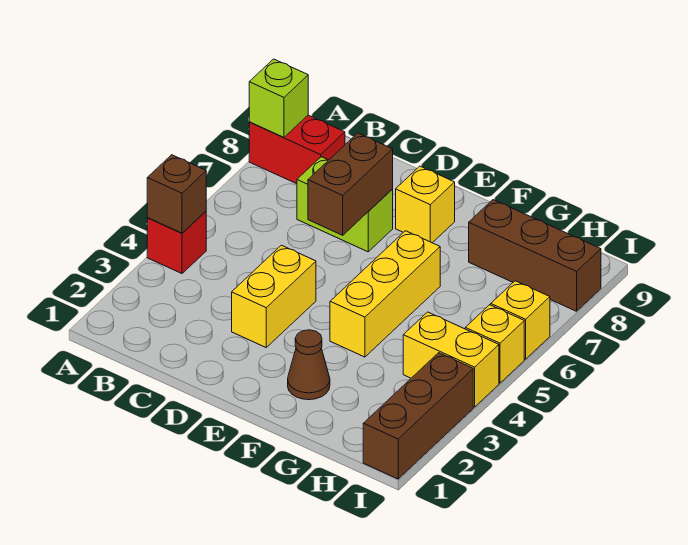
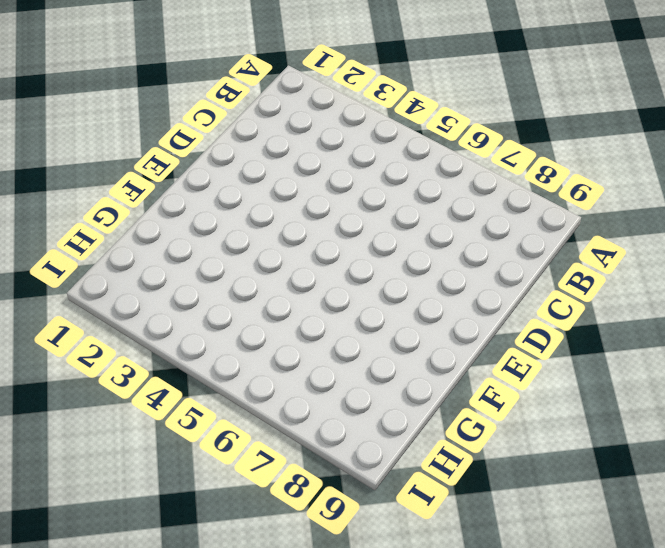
none -> red brick A4 level 1
none -> red brick A8:B8 level 1
none -> lime brick C7:D7 level 1

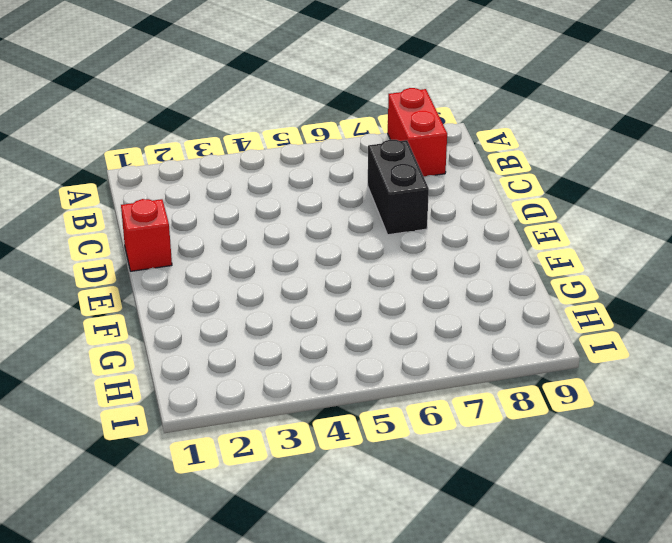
black brick C7:D7 level 1 -> lime brick C7:D7 level 1
red brick D1 level 1 -> red brick A4 level 1
none -> yellow brick D3:D4 level 1
none -> yellow brick E8 level 1
none -> brown cone F2 level 1

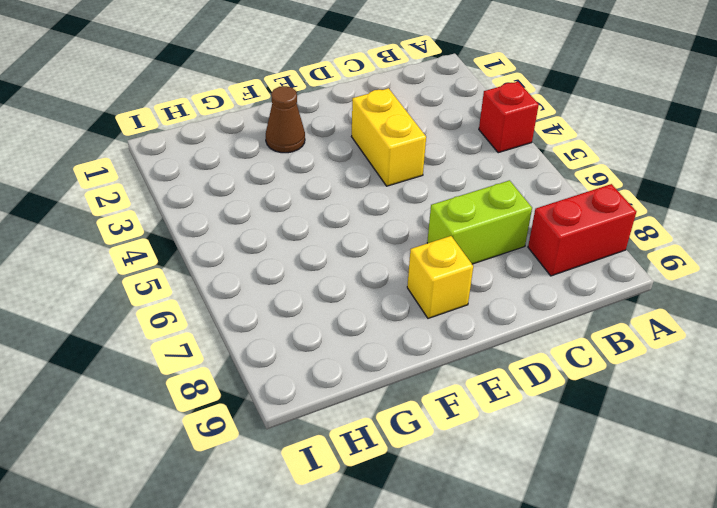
none -> yellow brick F4:F6 level 1
none -> brown brick G8:I8 level 1
none -> yellow brick H4:I4 level 1

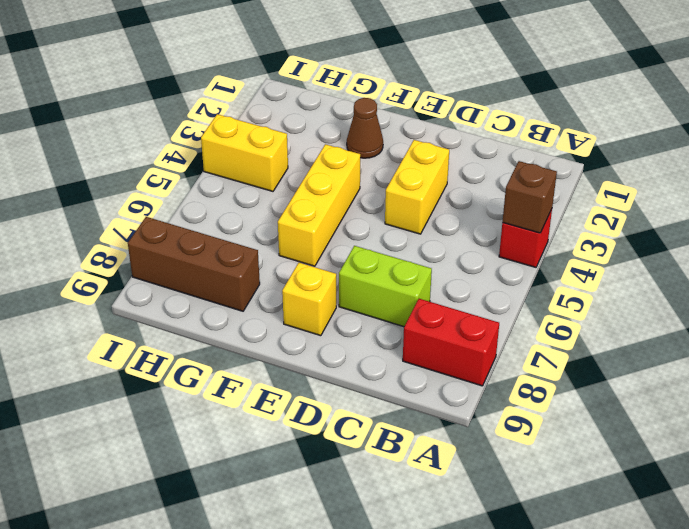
none -> brown brick I1:I3 level 1
none -> yellow brick I5 level 1
none -> yellow brick I6 level 1

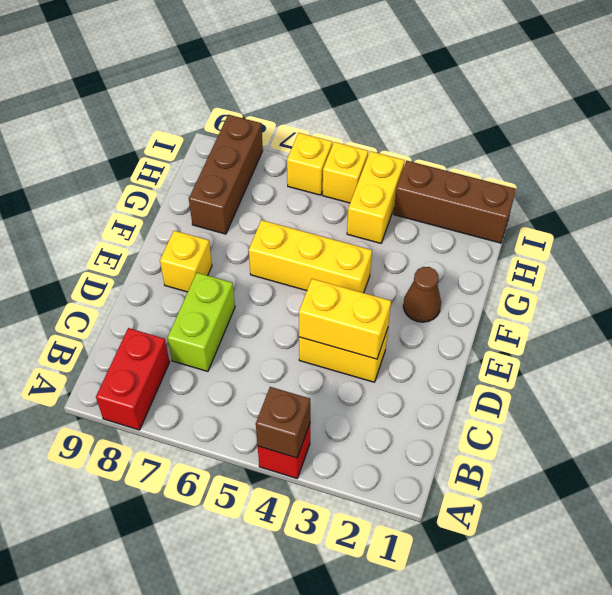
yellow brick D3:D4 level 2 -> none
none -> lime brick A8 level 2
none -> brown brick D6:D7 level 2

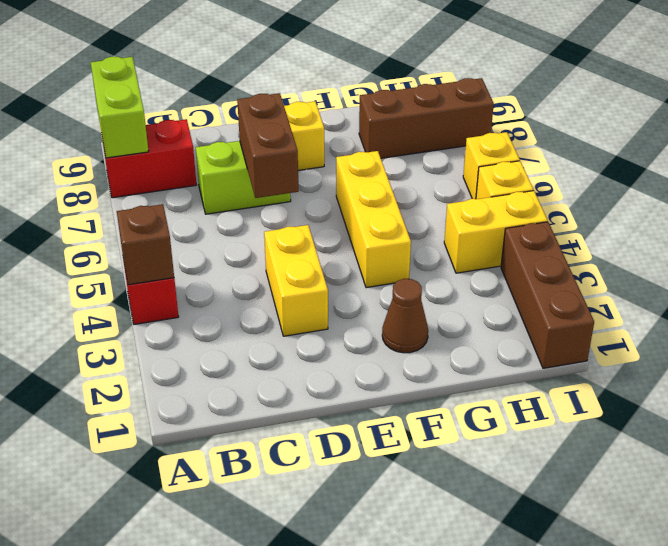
lime brick A8:A9 level 2 -> lime brick A8 level 2

